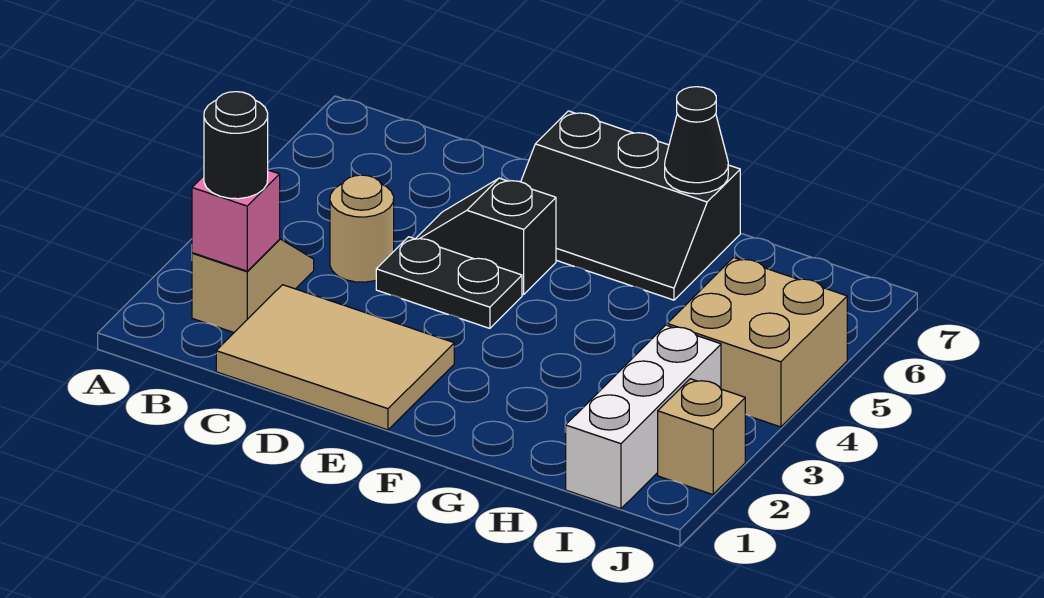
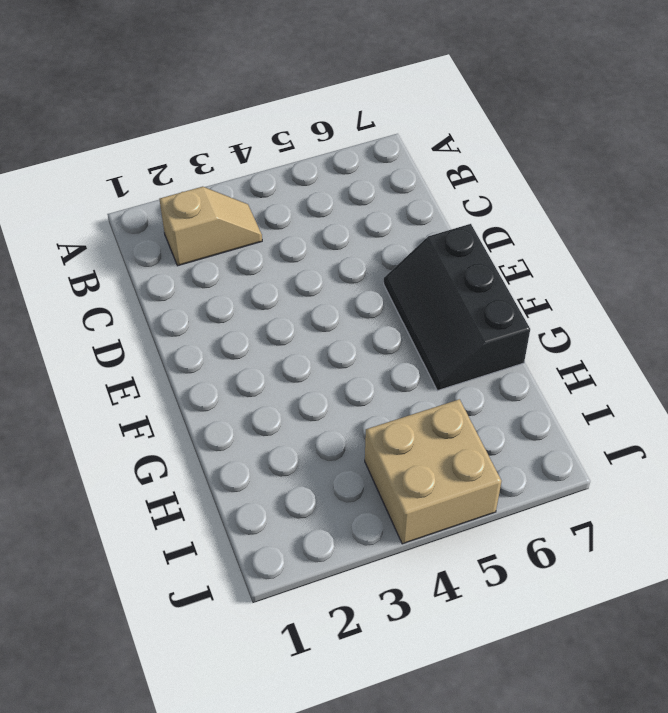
none -> tan tile C1:E2 level 1
none -> tan round brick C4 level 1
none -> black plate D4:E4 level 1

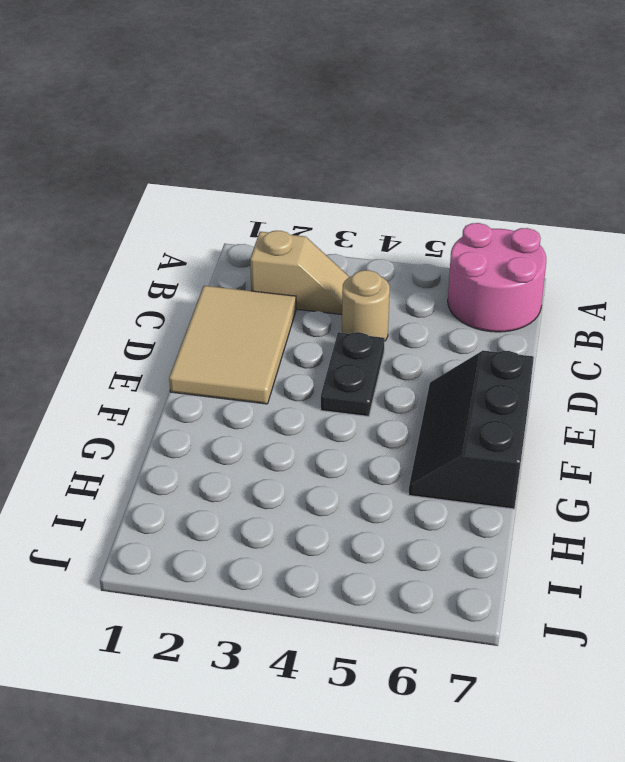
pink round brick A6:B7 level 1 -> none
none -> black slope D5:E5 level 1 top E
none -> white brick I1:I3 level 1
none -> tan brick I4:J5 level 1

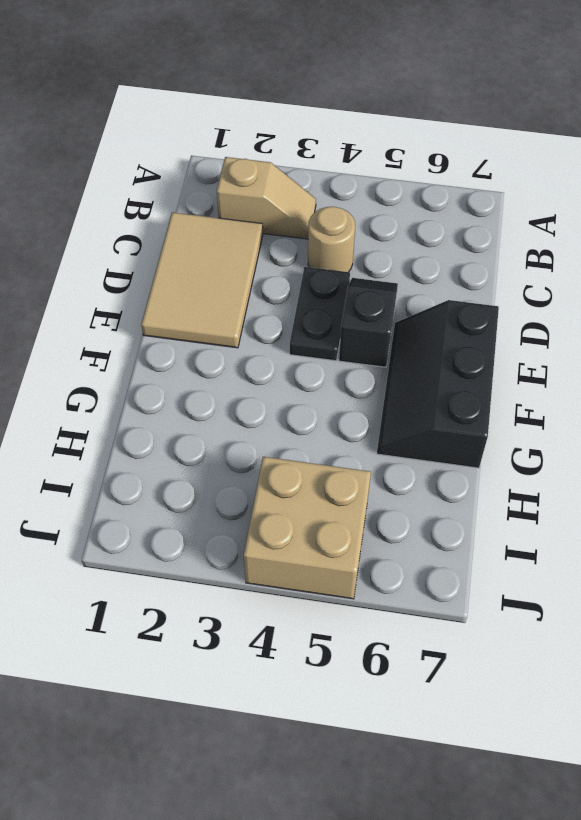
none -> white brick I1:I3 level 1
none -> tan brick J2 level 1
none -> pink brick B2 level 2

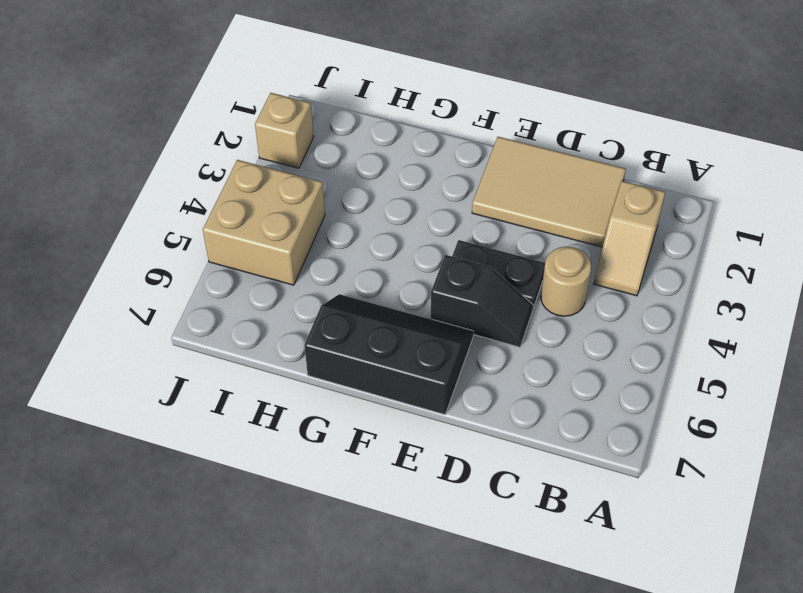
none -> white brick I1:I3 level 1
none -> pink brick B2 level 2
none -> black cone G7 level 2

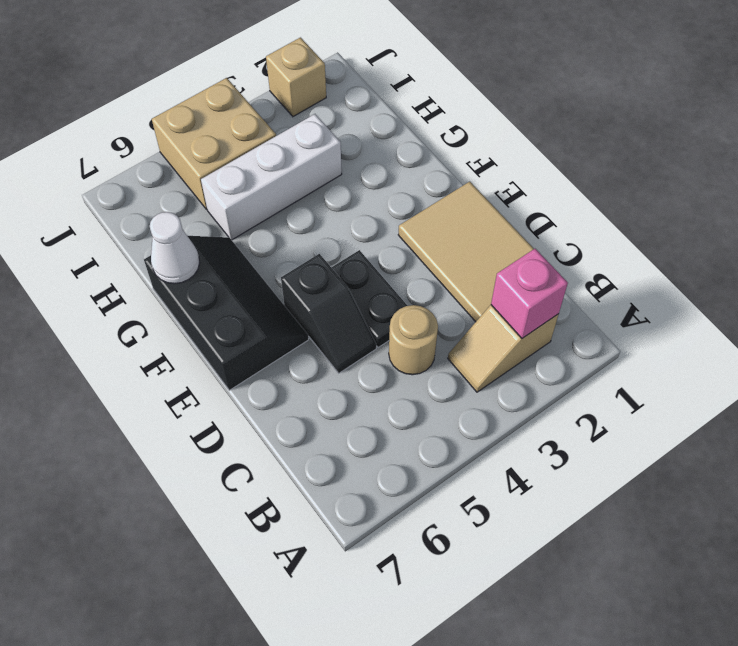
white cone G7 level 2 -> black cone G7 level 2
white brick H3:H5 level 1 -> white brick I1:I3 level 1
none -> black round brick B2 level 3

